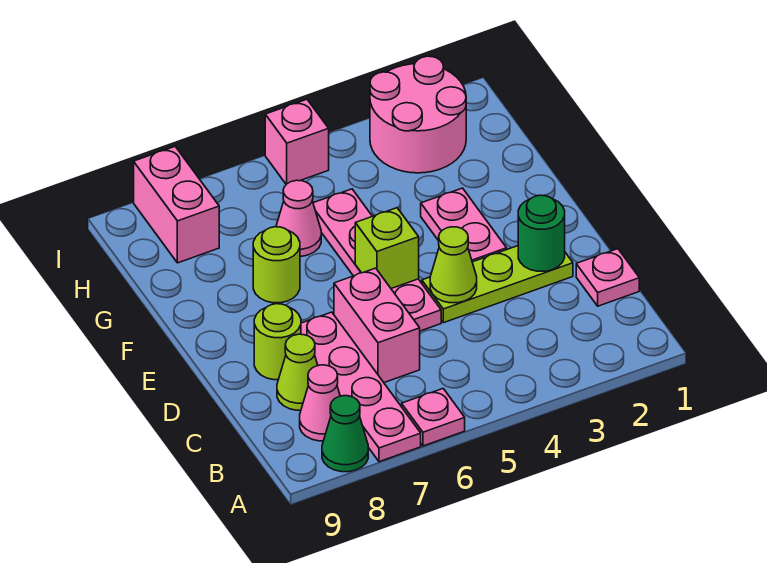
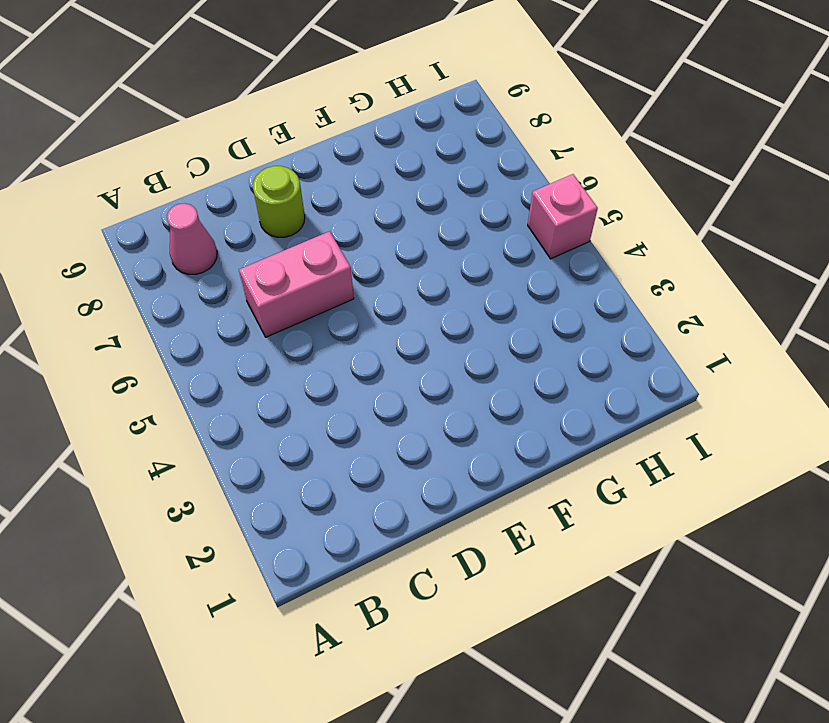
none -> pink plate A6 level 1
none -> pink plate A7:D7 level 1
none -> green cone A8 level 1

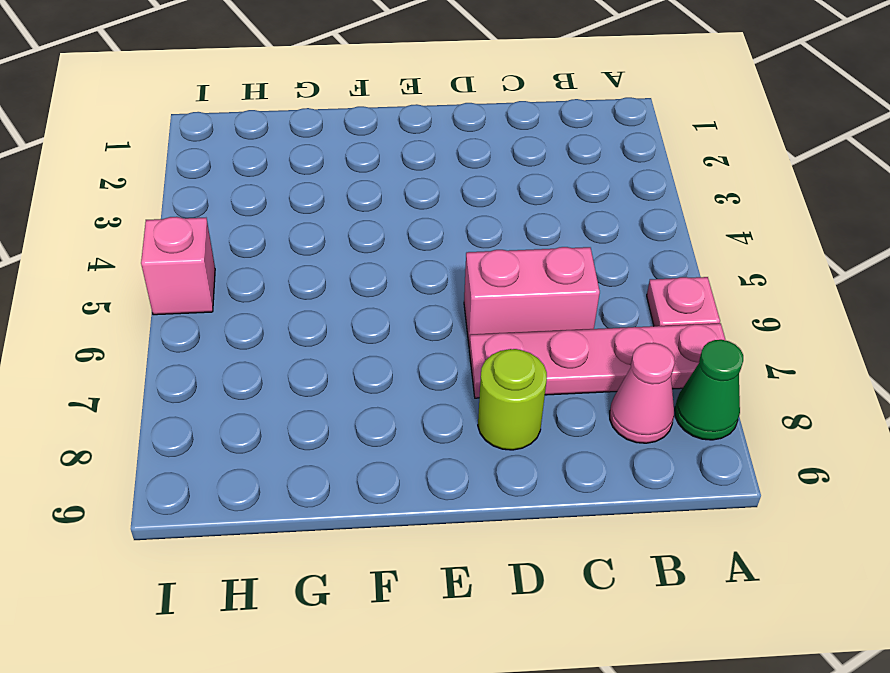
none -> pink plate C1 level 1
none -> lime cone C8 level 1
none -> lime plate D2:D4 level 1

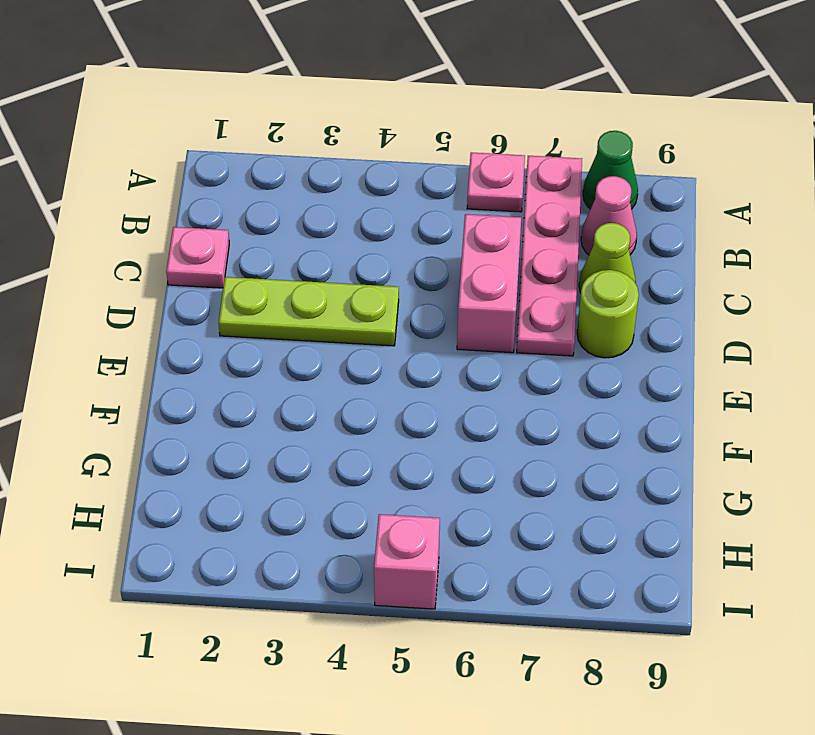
none -> pink plate D5:G5 level 1
none -> pink plate E3:F3 level 1
none -> lime round brick F7 level 1

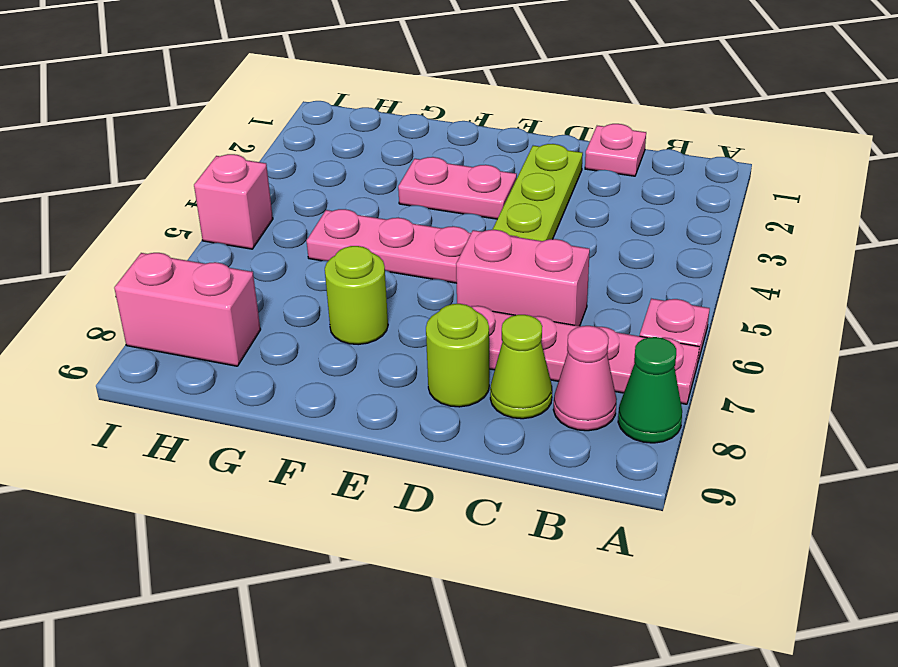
none -> pink cone G6 level 1
none -> pink round brick H2:I3 level 1
none -> green round brick D2 level 2

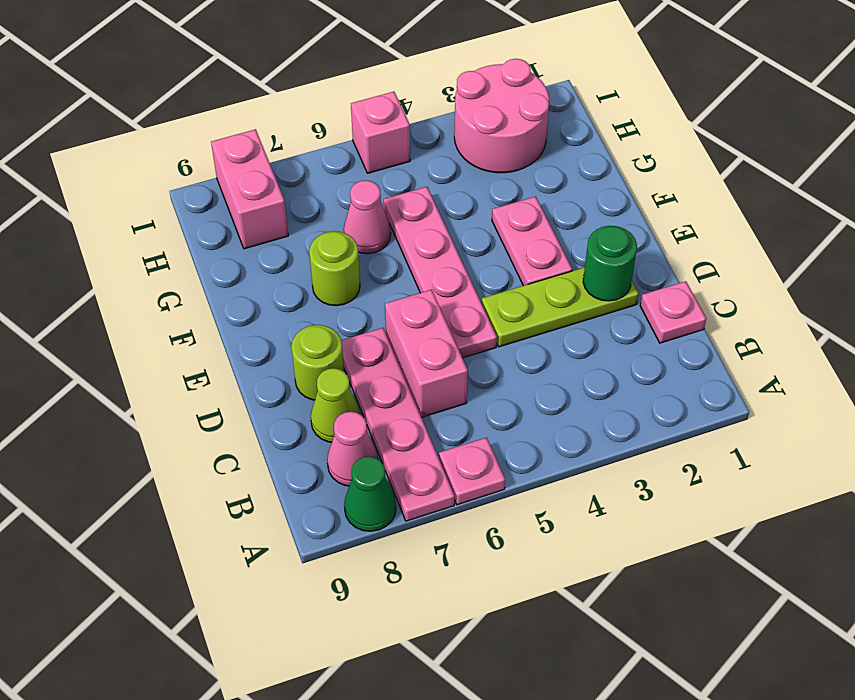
none -> lime cone D4 level 2
none -> lime brick E5 level 2

